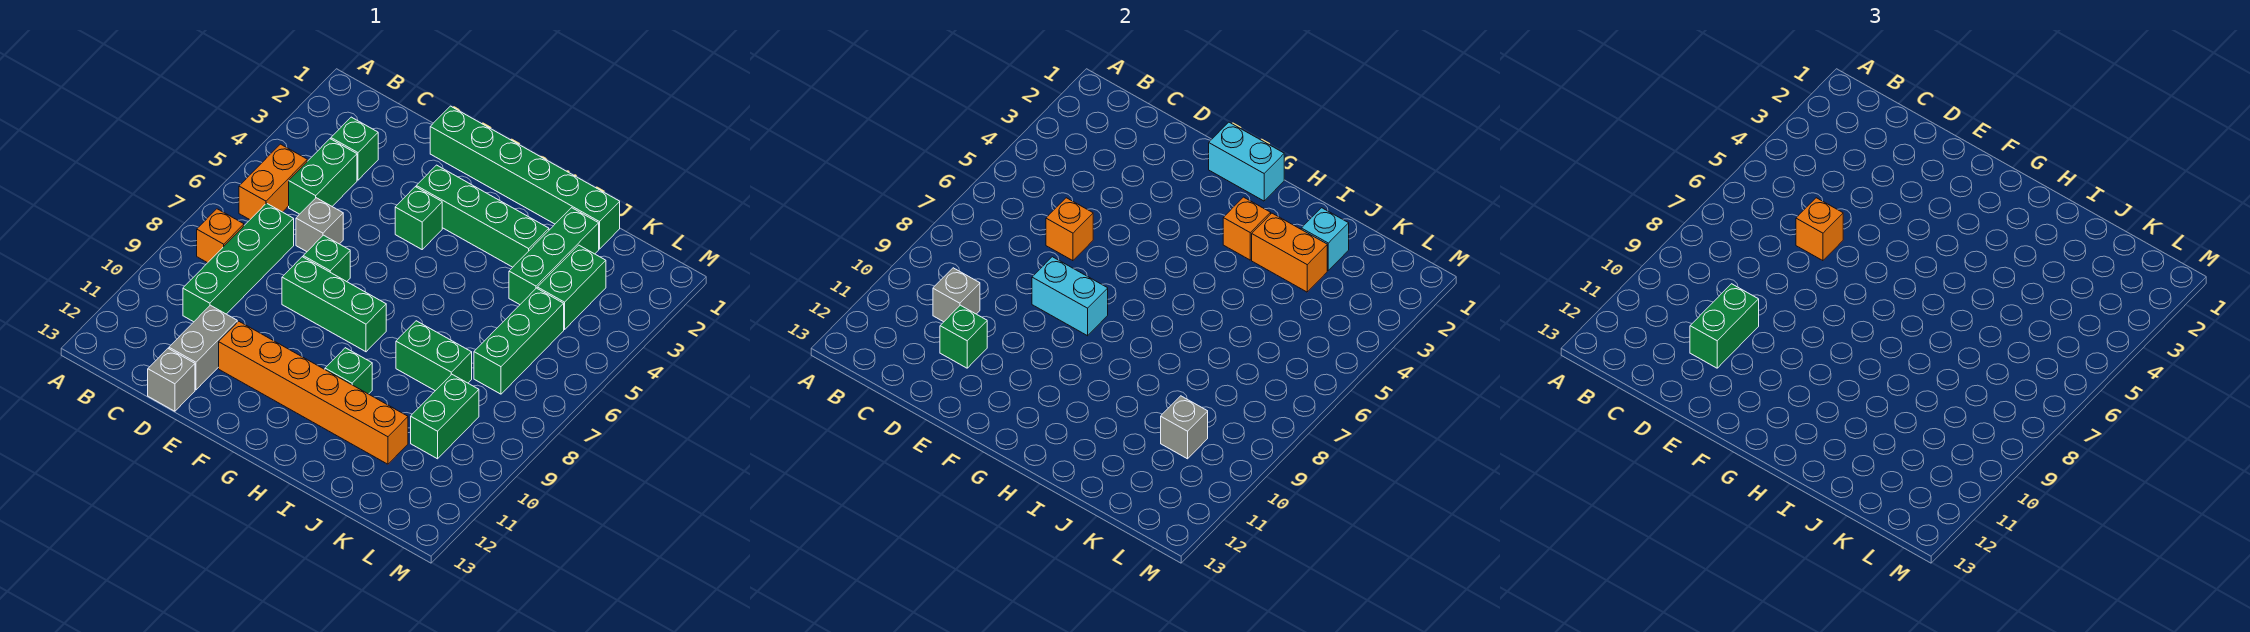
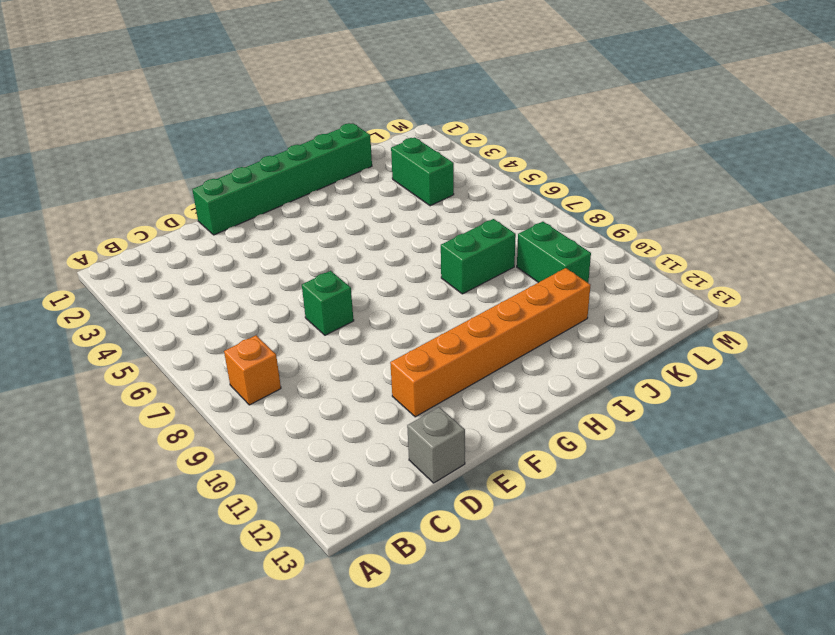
none -> orange brick B5:B6 level 1
none -> green brick C3 level 1
none -> green brick C4:C5 level 1
none -> green brick C7:C10 level 1

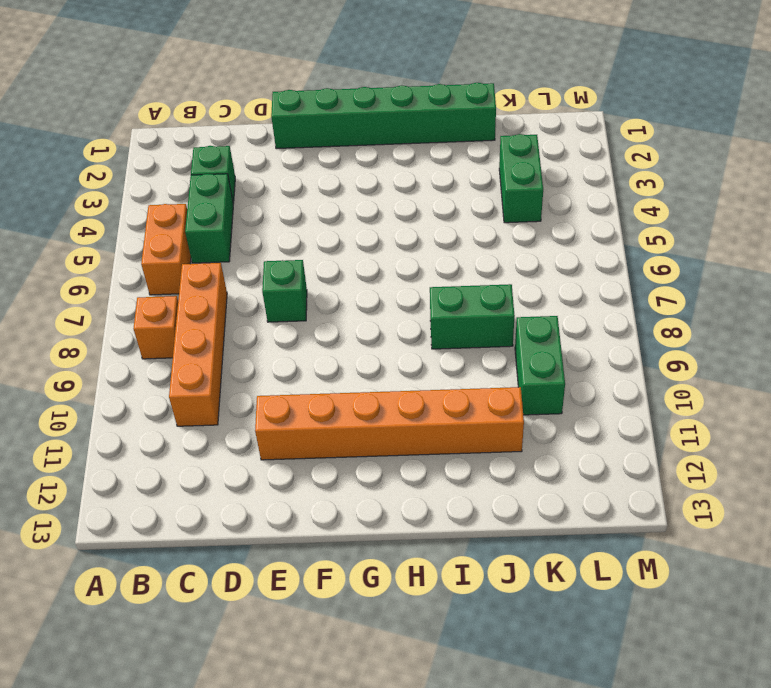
orange brick C7:C10 level 1 -> green brick C7:C10 level 1
none -> grey brick D6 level 1
none -> grey brick D11:D12 level 1
none -> grey brick D13 level 1
none -> green brick E8:G8 level 1

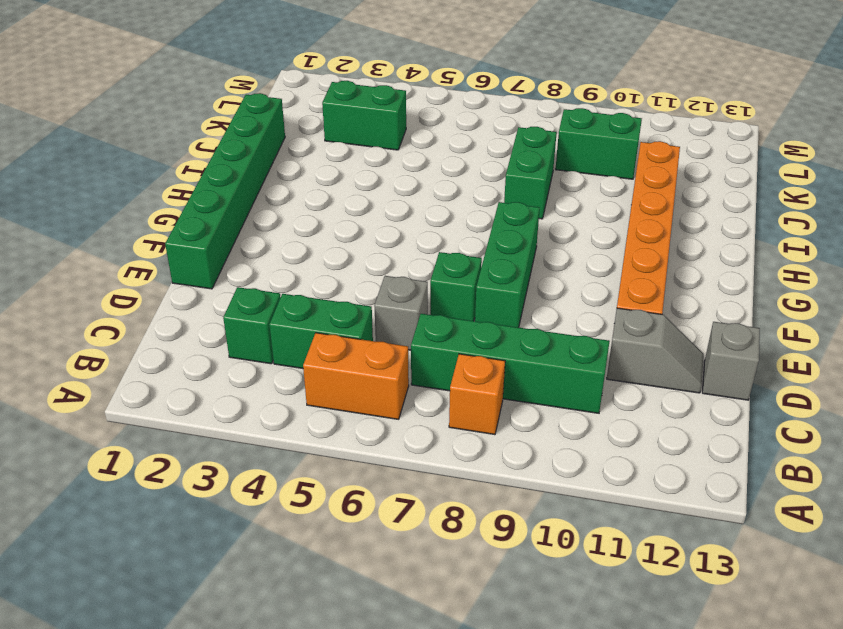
grey slope D11:D12 level 1 top 11 -> grey brick D11:D12 level 1
none -> green brick F3:I3 level 1
none -> green brick F4 level 1
none -> green brick H10 level 1
none -> green brick J2:J4 level 1

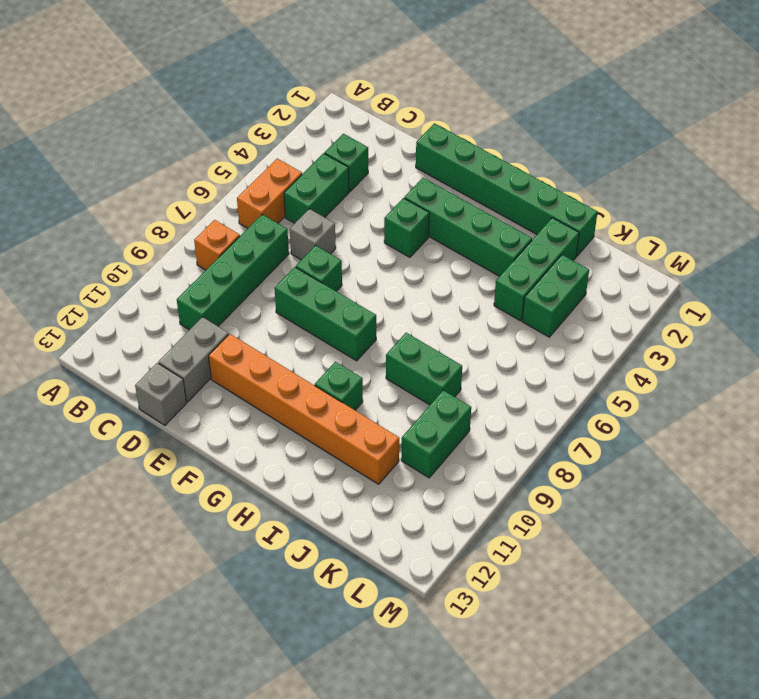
none -> green brick K5:K7 level 1
none -> grey brick C10 level 2
none -> orange brick D6 level 2
none -> green brick D11 level 2

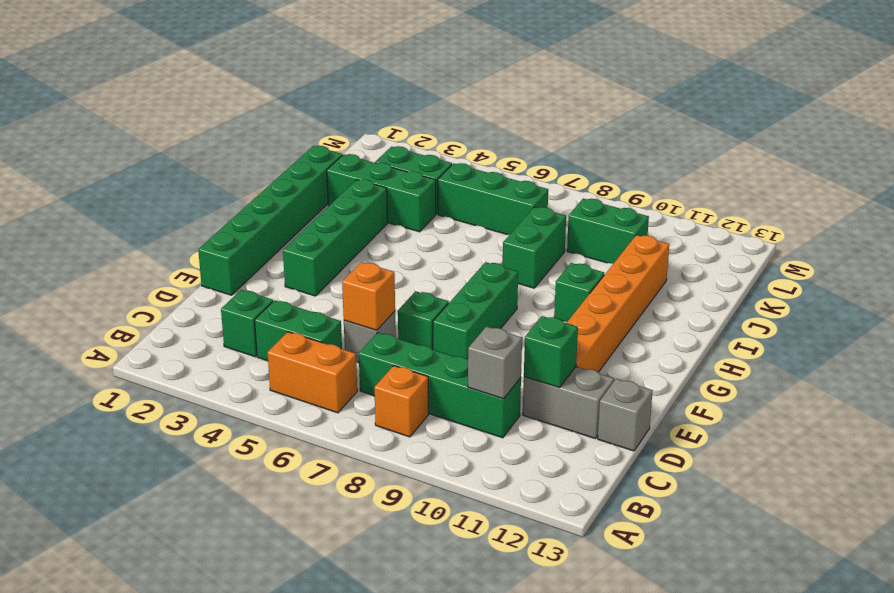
none -> green brick F4 level 1
none -> cyan brick E8:F8 level 2
none -> cyan brick F1:G1 level 2
none -> orange brick H3 level 2

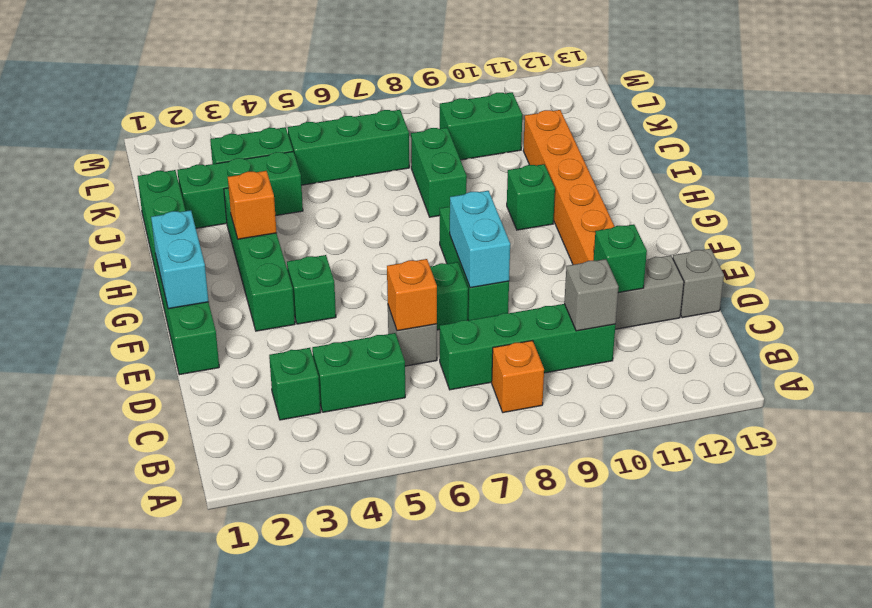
none -> orange brick B5:B6 level 1
none -> orange brick I3:J3 level 2
none -> cyan brick J2 level 2
none -> grey brick K10 level 2

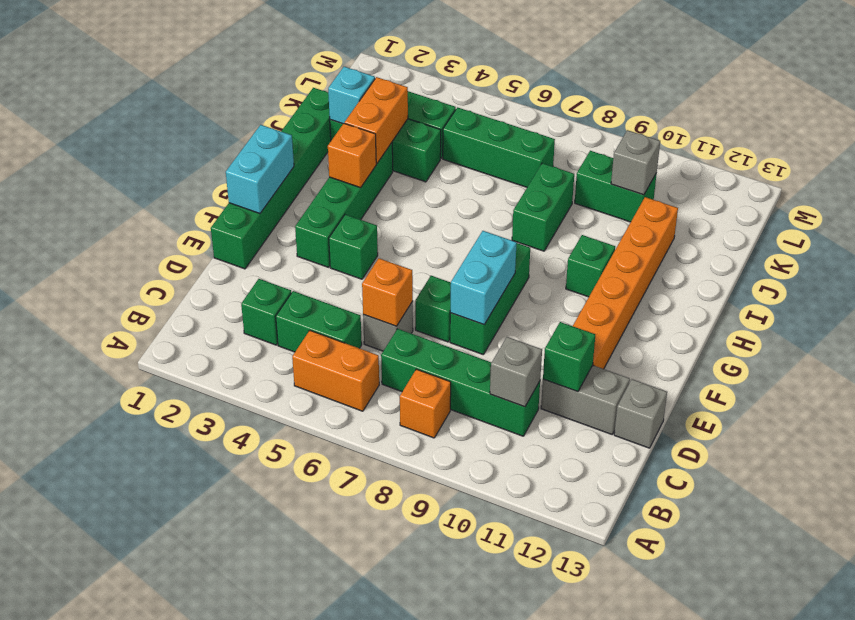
none -> orange brick D6 level 3
none -> green brick D10:D11 level 3

